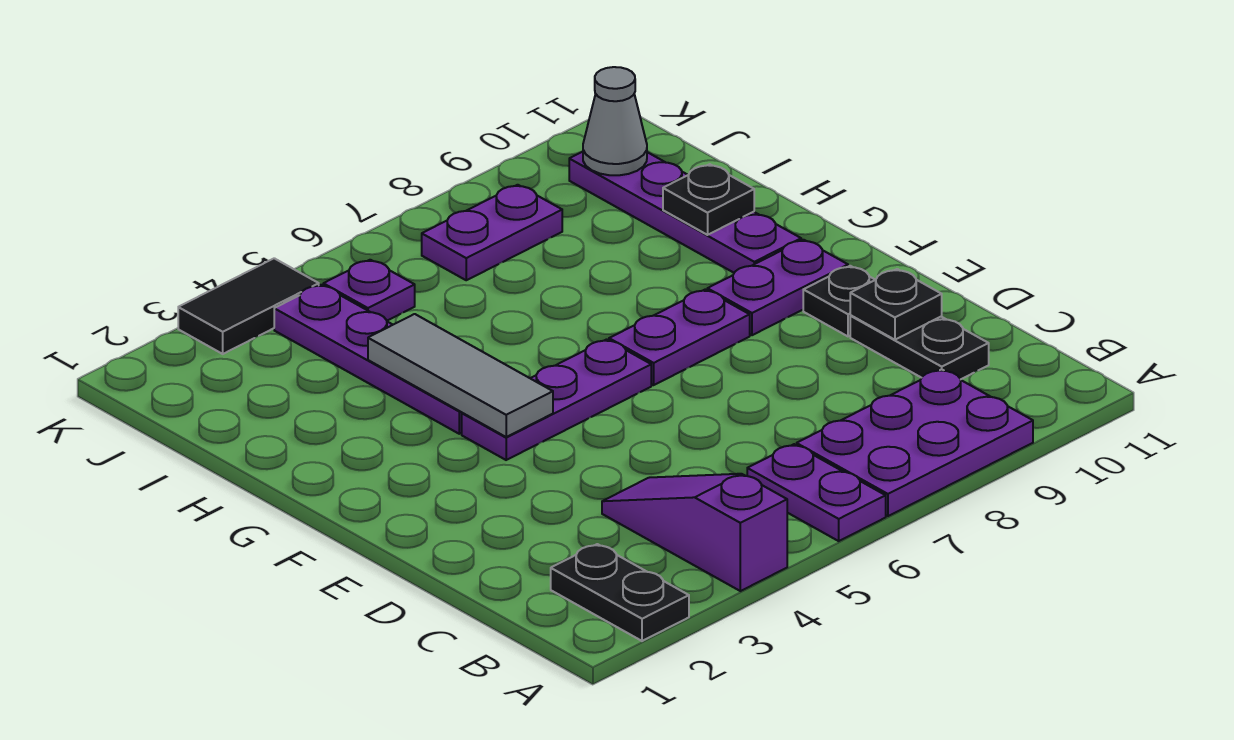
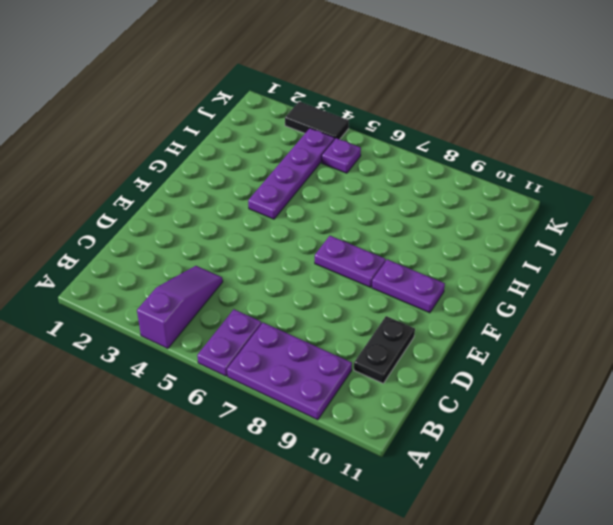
none -> black plate A2:B2 level 1
none -> black plate E10 level 1
none -> purple plate F4:F6 level 1

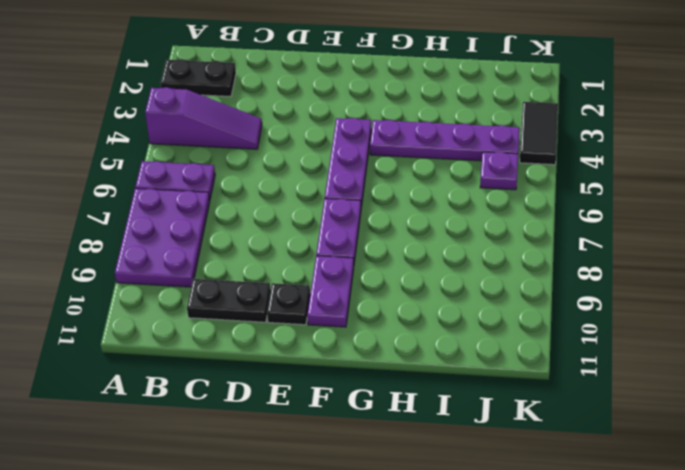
none -> purple plate G10:J10 level 1
none -> purple plate J7:J8 level 1
none -> black plate D10 level 2

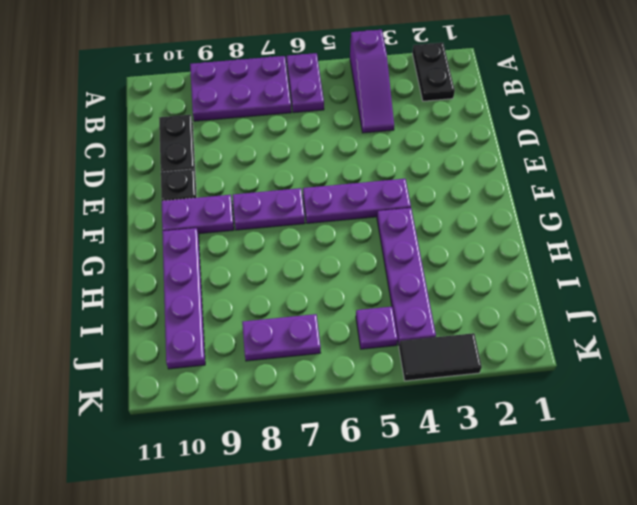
none -> black plate D10 level 2
none -> grey tile F4:H4 level 2
none -> black plate H10 level 2

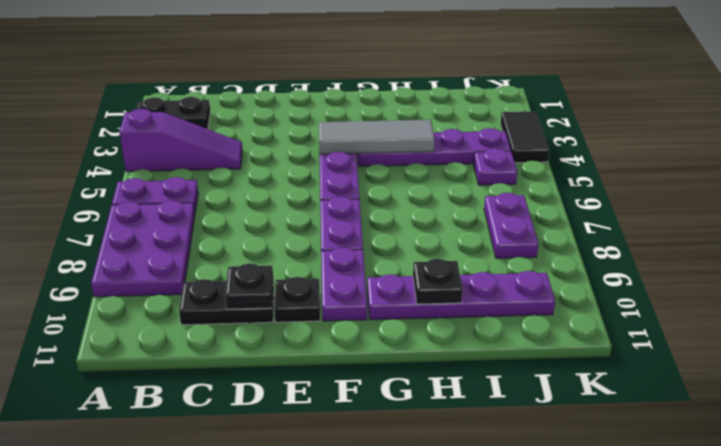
none -> grey cone J10 level 2

